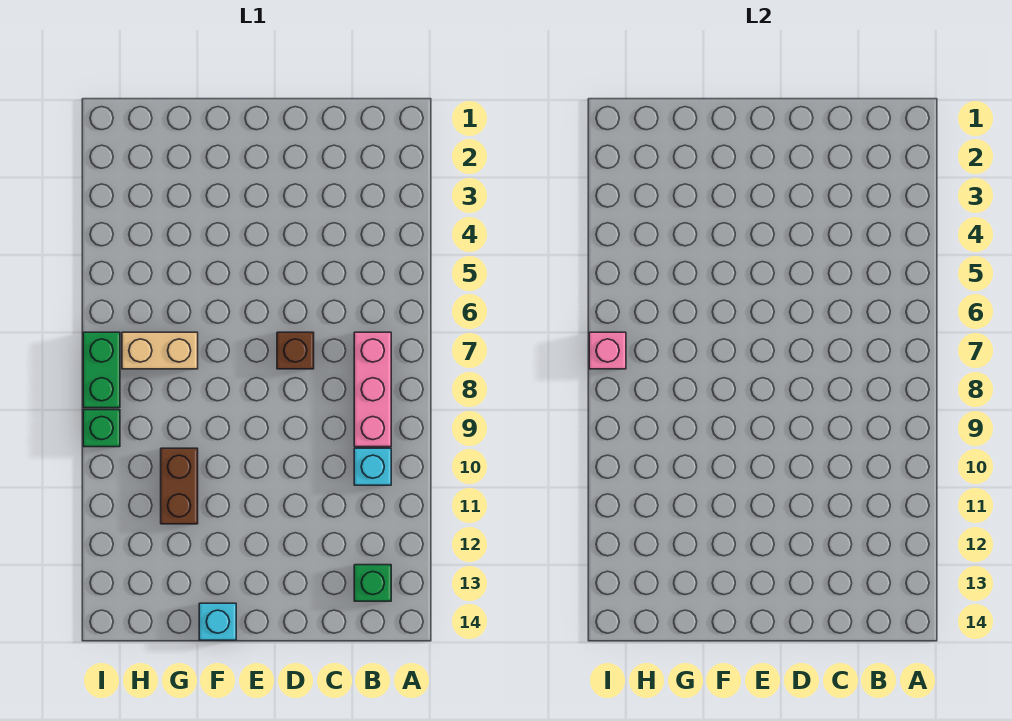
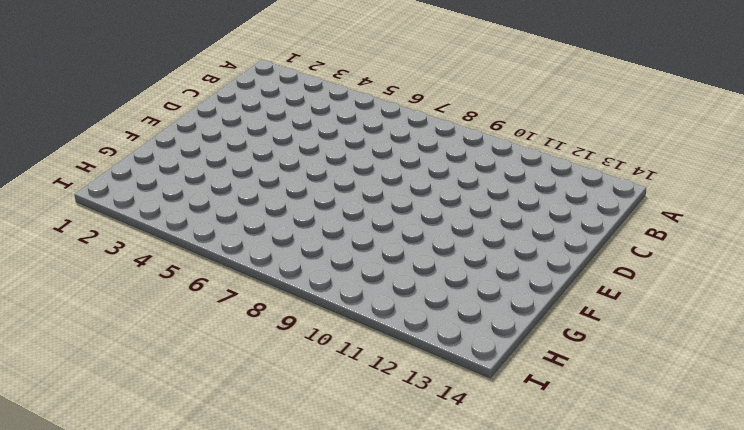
none -> pink brick B7:B9 level 1
none -> cyan brick B10 level 1

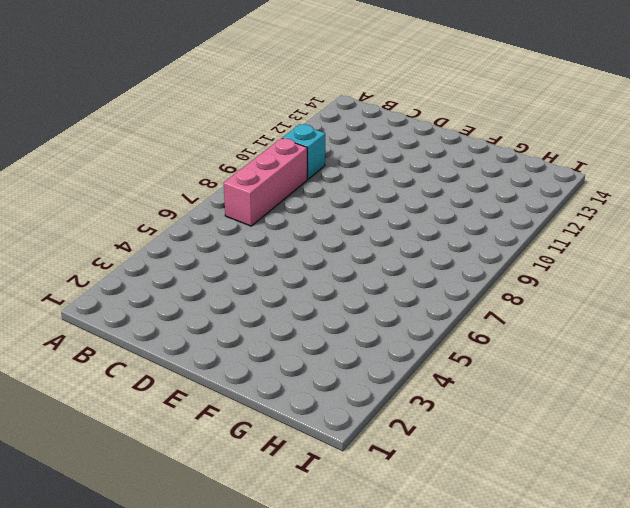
none -> green brick B13 level 1
none -> brown brick D7 level 1

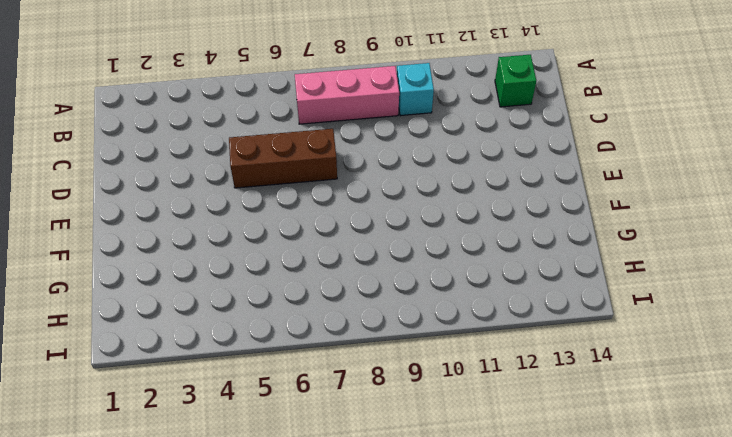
brown brick D5:D7 level 1 -> brown brick D7 level 1
none -> cyan brick F14 level 1
none -> tan brick G7:H7 level 1

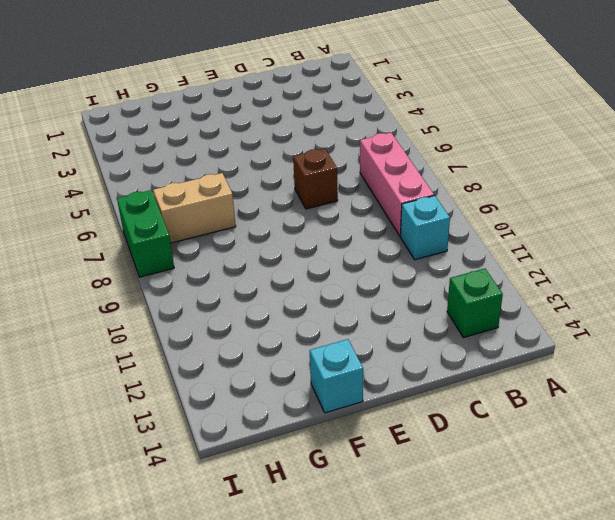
none -> brown brick G10:G11 level 1
none -> green brick I9 level 1

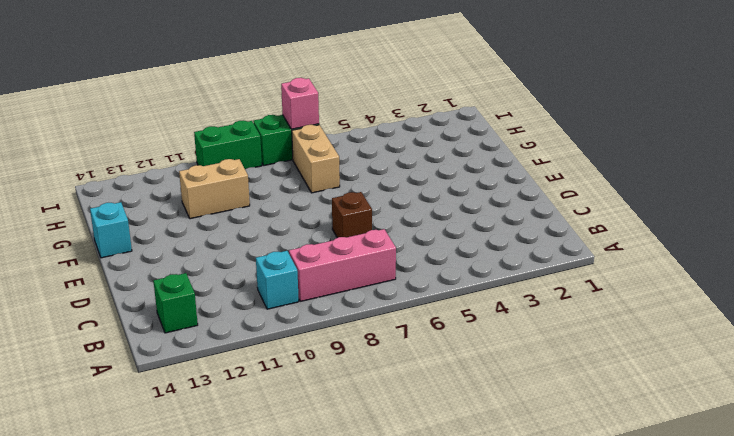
tan brick G10:G11 level 1 -> brown brick G10:G11 level 1
green brick I9:I10 level 1 -> green brick I9 level 1

